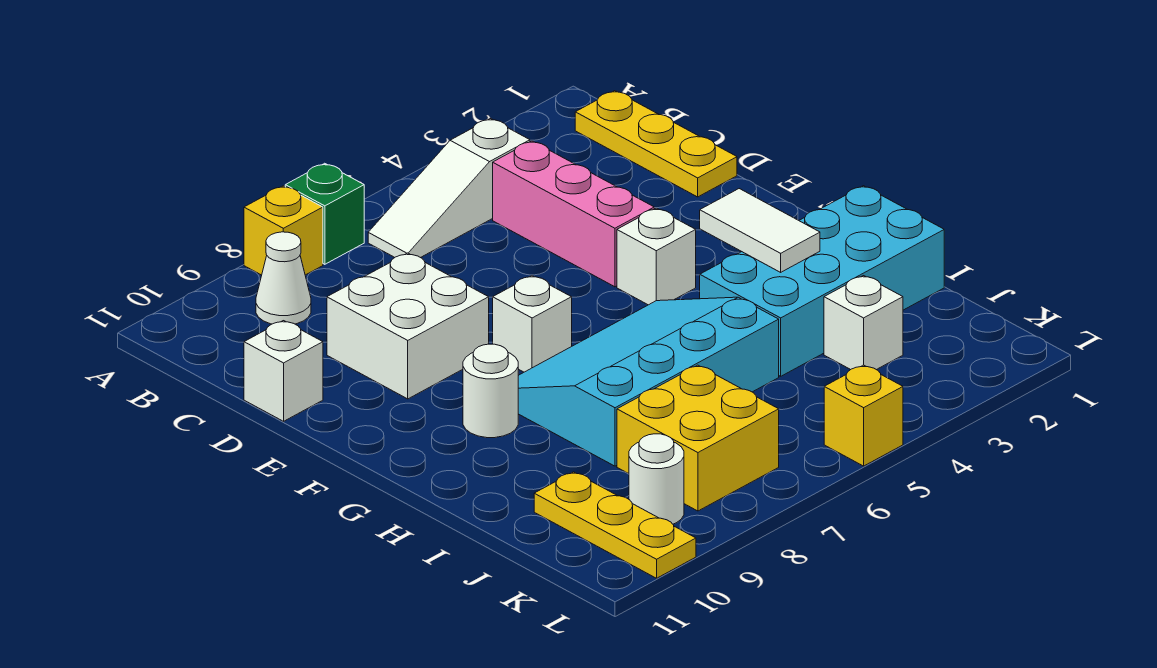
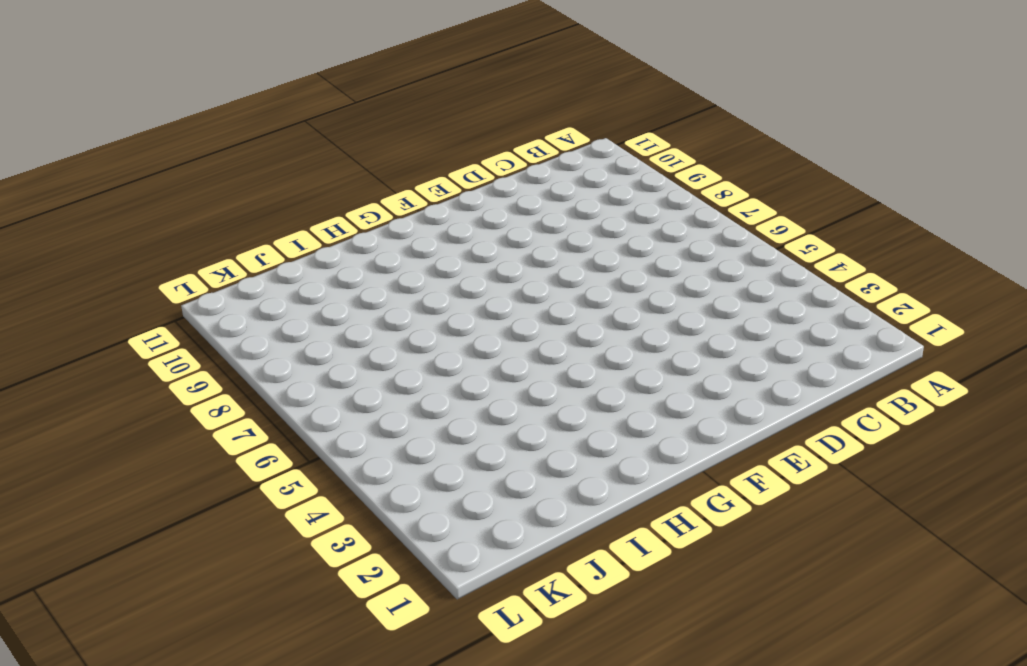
none -> green brick A7 level 1
none -> yellow brick A8 level 1
none -> yellow plate B1:D1 level 1

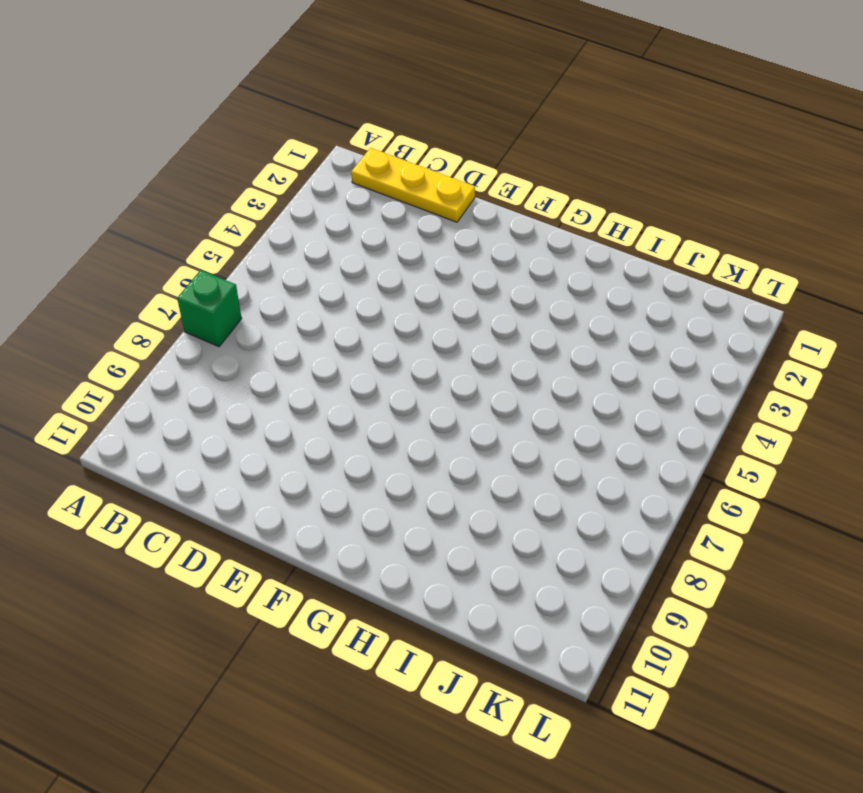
none -> yellow brick A8 level 1
none -> white slope B4:B6 level 1 top 4
none -> white cone B9 level 1

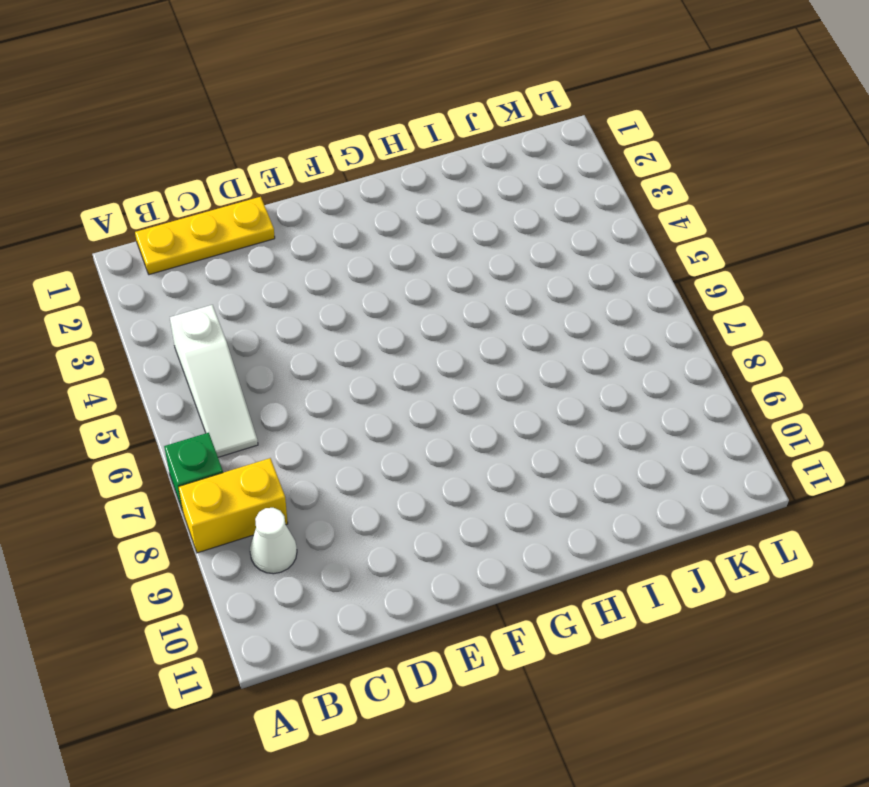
yellow brick A8:B8 level 1 -> yellow brick A8 level 1
none -> pink brick C4:E4 level 1
none -> white brick D8:E9 level 1
none -> white brick D11 level 1

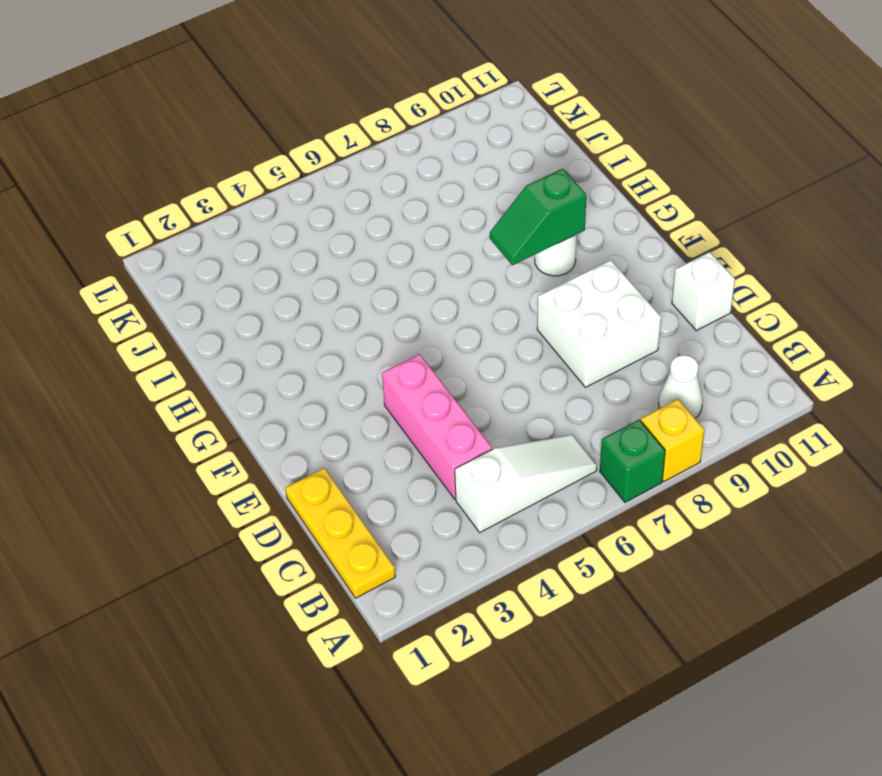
green slope G8:G9 level 2 top 9 -> none
none -> white brick F4 level 1
none -> white brick F7 level 1
none -> cyan slope G5:I8 level 1 top I

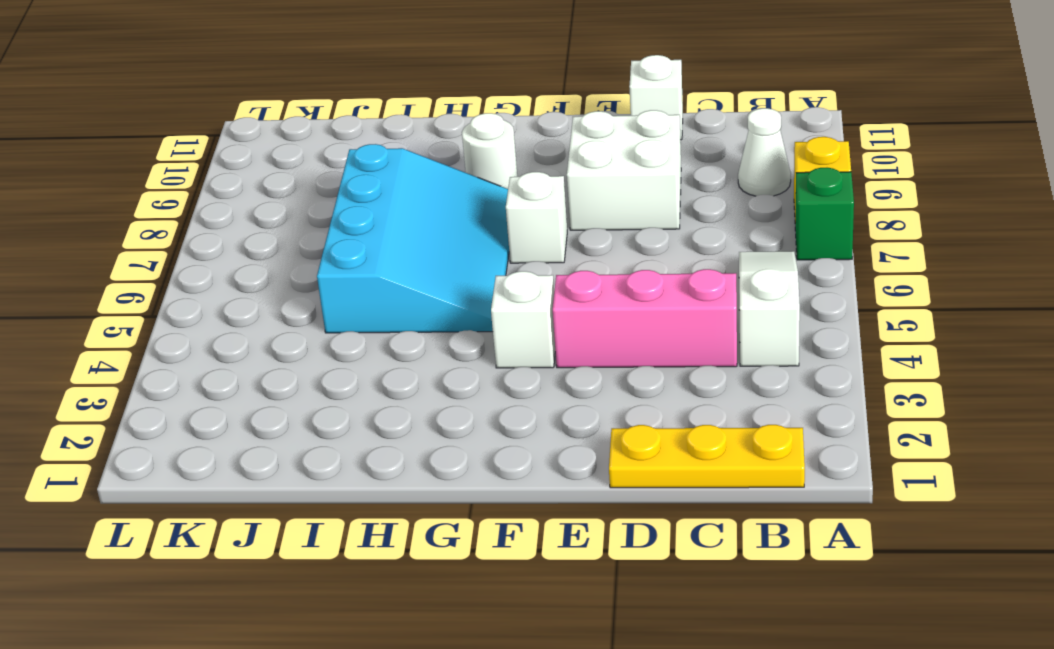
none -> cyan brick H1:I4 level 1
none -> white brick J3 level 1
none -> yellow brick J7:K8 level 1

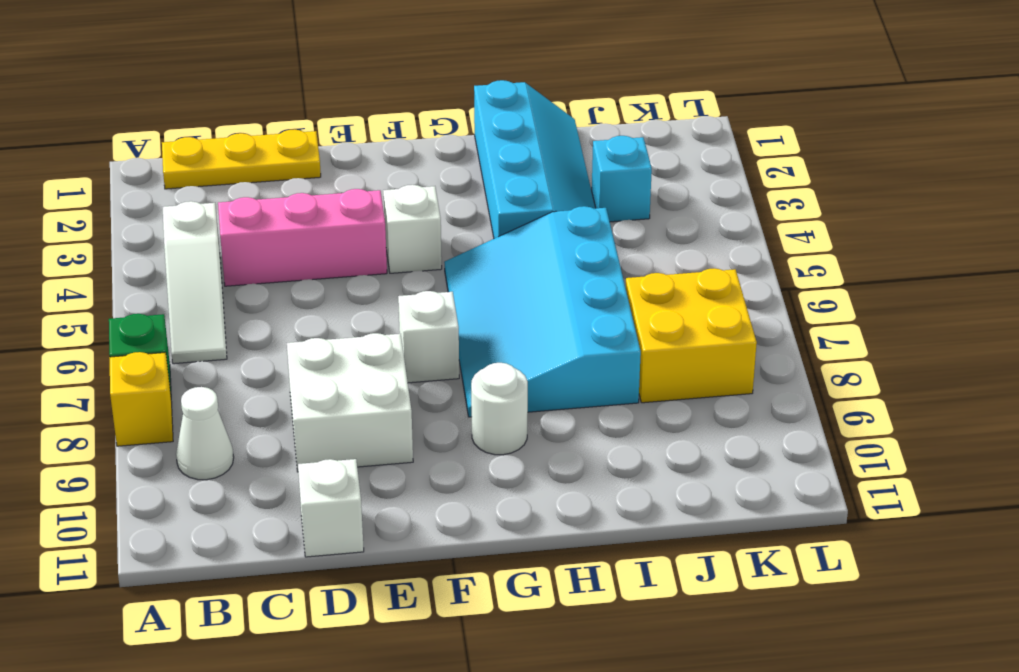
cyan slope H1:I4 level 1 top H -> cyan brick H1:I4 level 1
cyan brick J3 level 1 -> white brick J3 level 1
none -> yellow plate J10:L10 level 1
none -> white round brick K9 level 1
none -> yellow brick L5 level 1

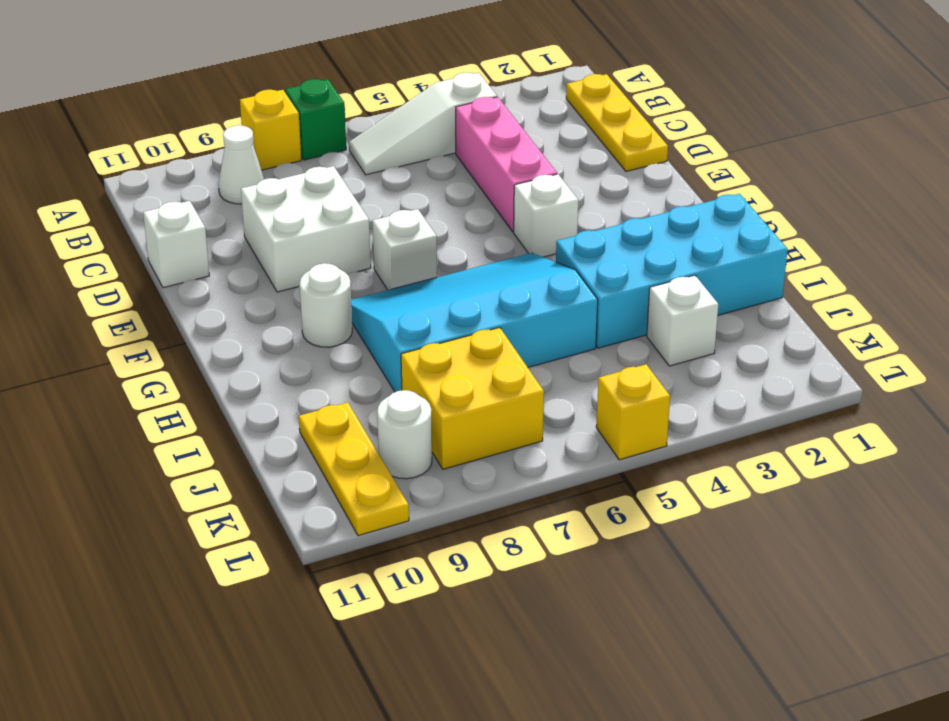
none -> white tile G3:H3 level 2

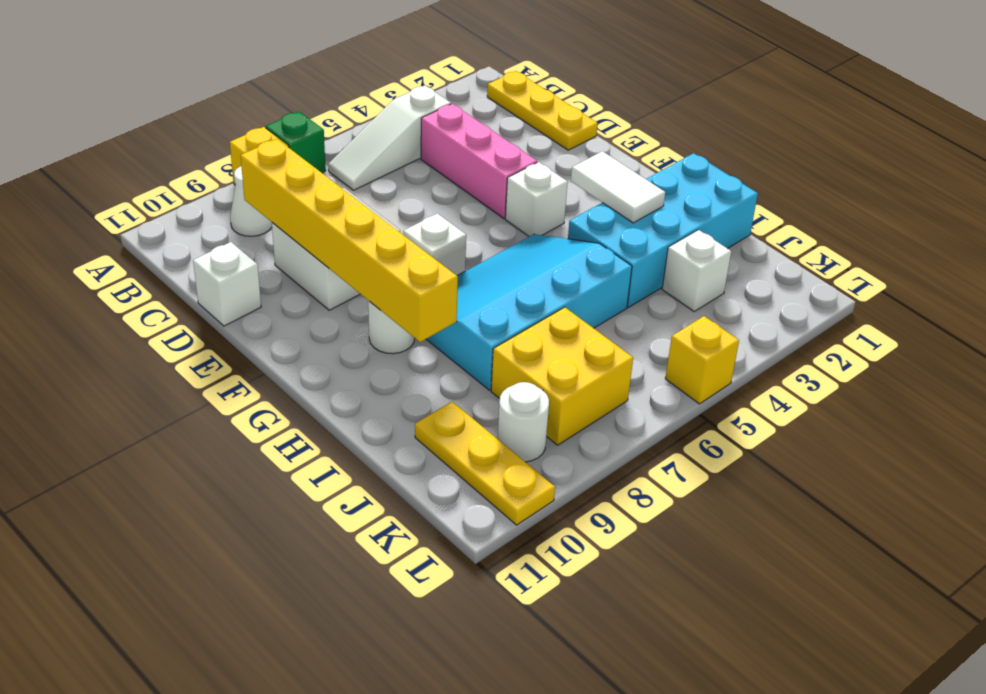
yellow brick C9:H9 level 2 -> none

